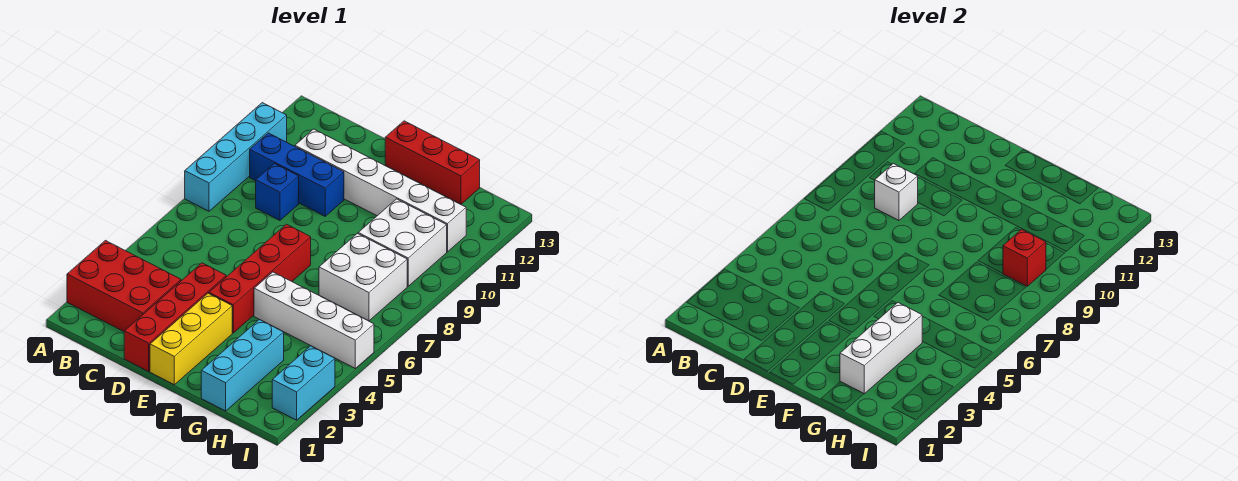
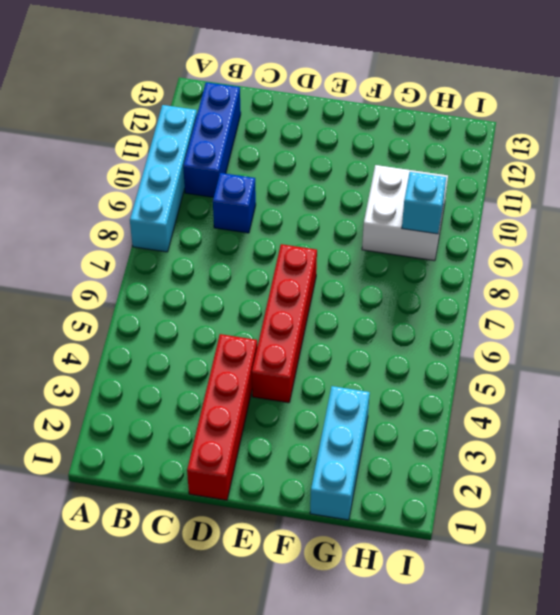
blue brick B10:B12 level 1 -> blue brick B10:D10 level 1
cyan brick H9 level 2 -> red brick H9 level 2
none -> red brick A2:C3 level 1
none -> white brick C11:H11 level 1
none -> yellow brick E1:E3 level 1

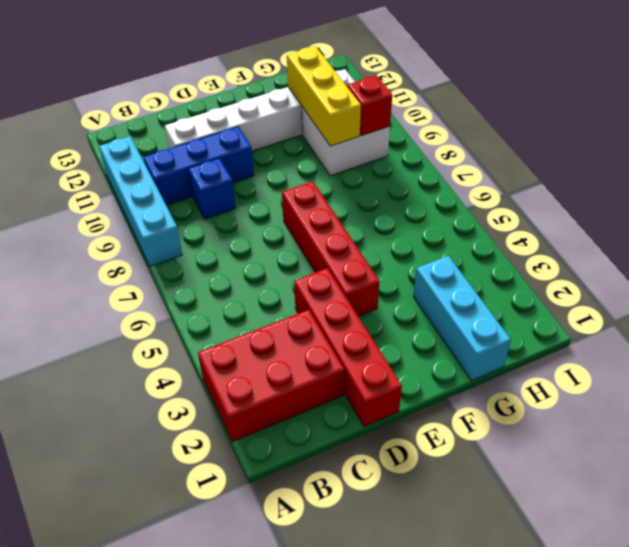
yellow brick G9:G11 level 2 -> yellow brick E1:E3 level 1
none -> red brick E13:G13 level 1
none -> white brick F5:I5 level 1
none -> white brick G7:H8 level 1

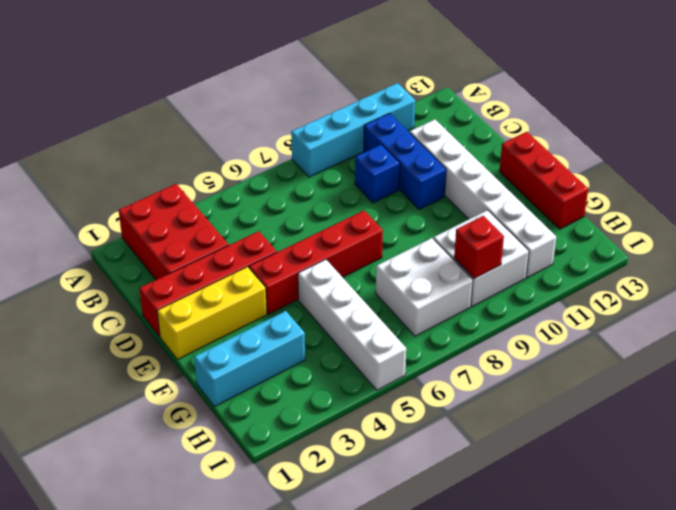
none -> cyan brick I2:I3 level 1
none -> white brick C9 level 2
none -> white brick G2:G4 level 2

